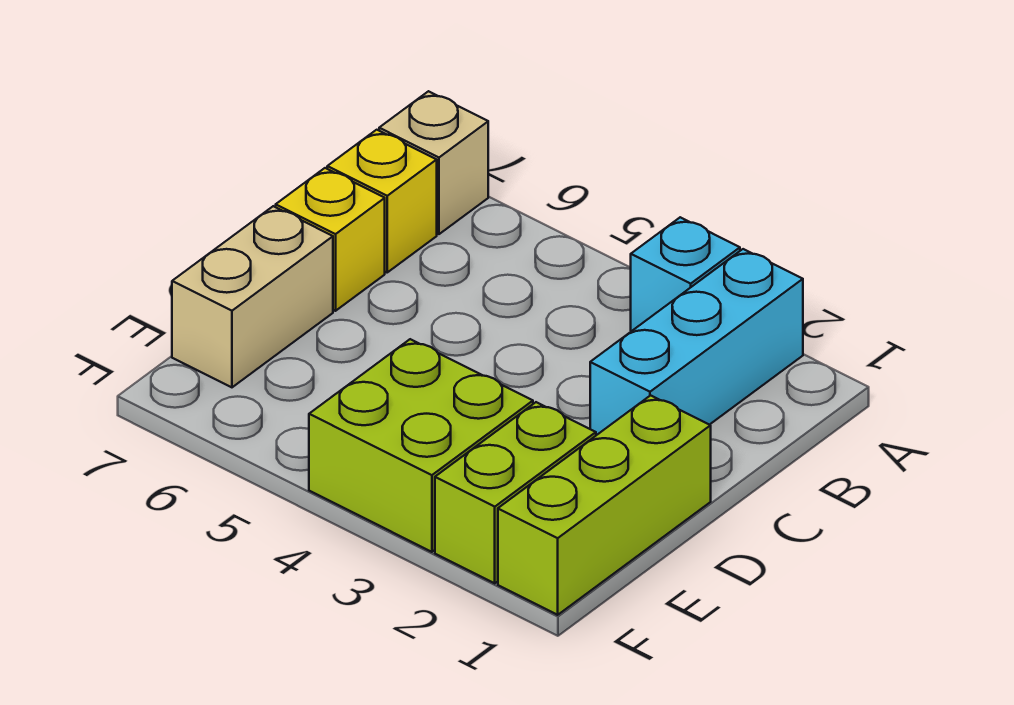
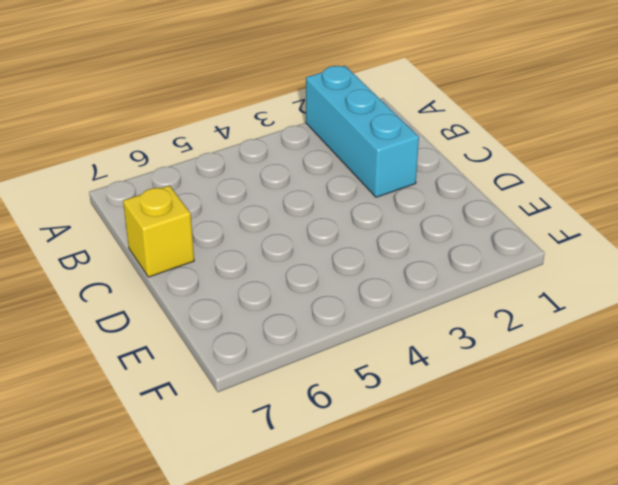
none -> cyan brick A3 level 1
none -> tan brick A7 level 1

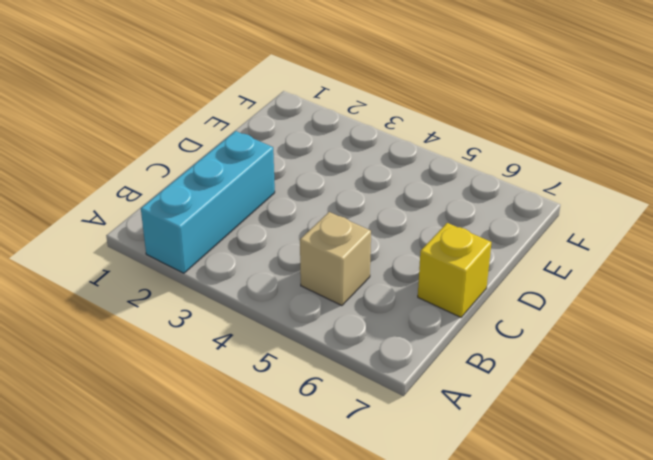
tan brick B5 level 1 -> tan brick A7 level 1
none -> cyan brick A3 level 1
none -> yellow brick B7 level 1

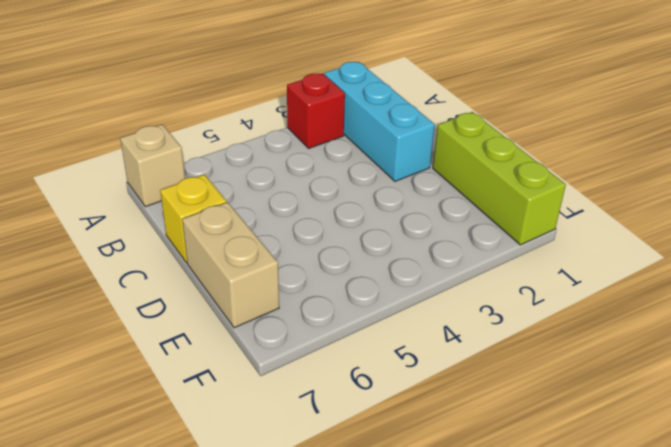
red brick A3 level 1 -> cyan brick A3 level 1
none -> yellow brick B7 level 1
none -> lime brick E2:F2 level 1

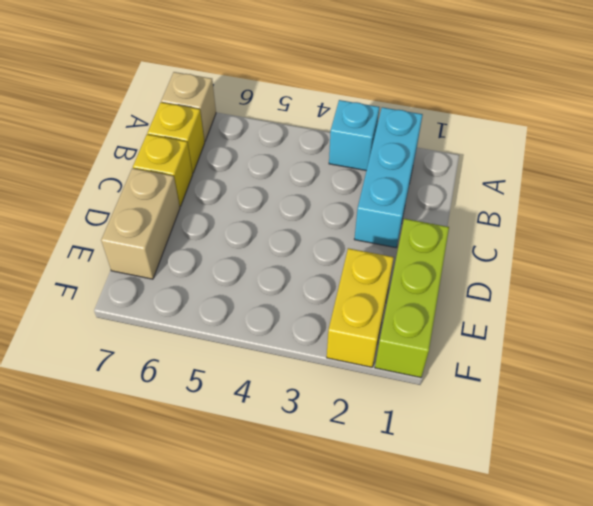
yellow brick E2:F2 level 1 -> lime brick E2:F2 level 1
none -> lime brick E3:F4 level 1

